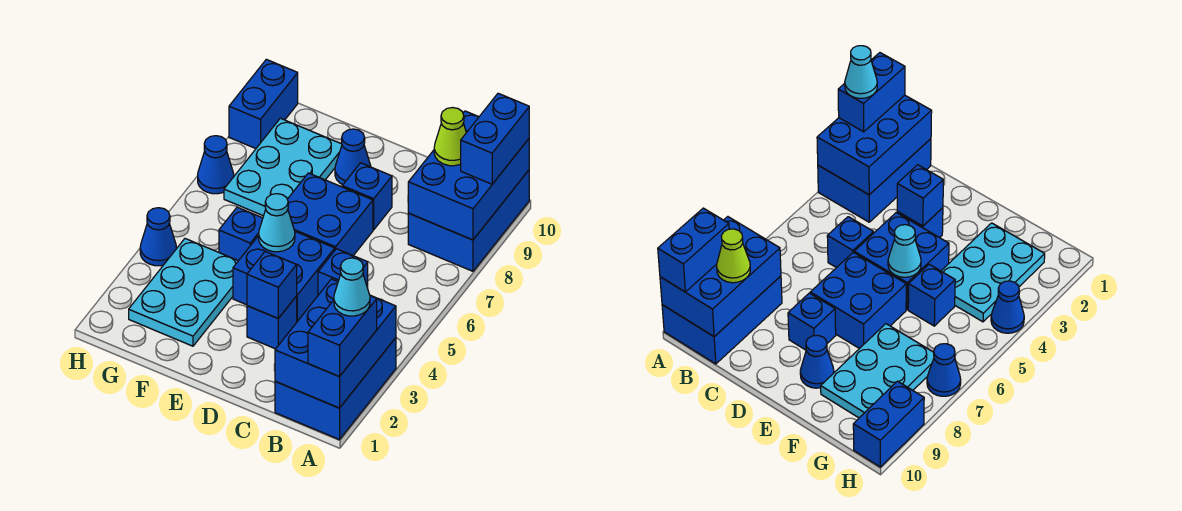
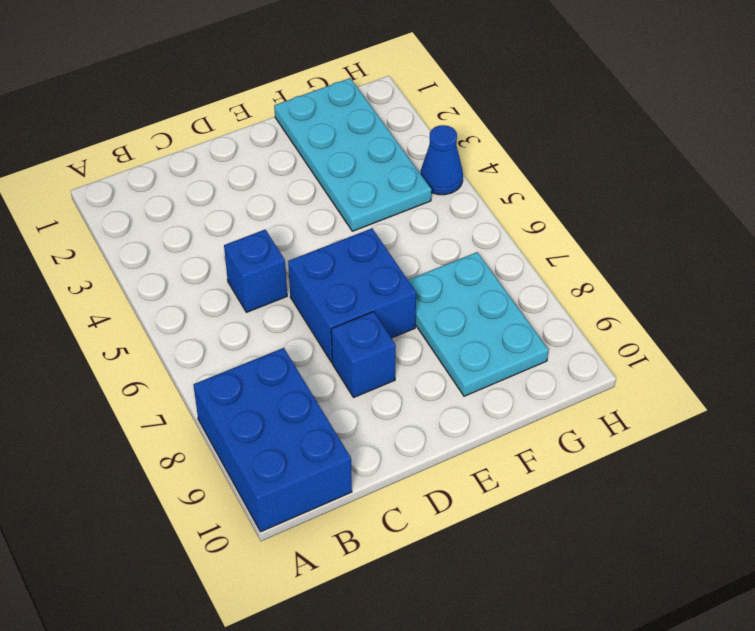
cyan plate F1:G4 level 1 -> cyan plate F2:G4 level 1
none -> blue brick A1:B3 level 1
none -> blue brick D3 level 1
none -> blue brick D4:E5 level 1

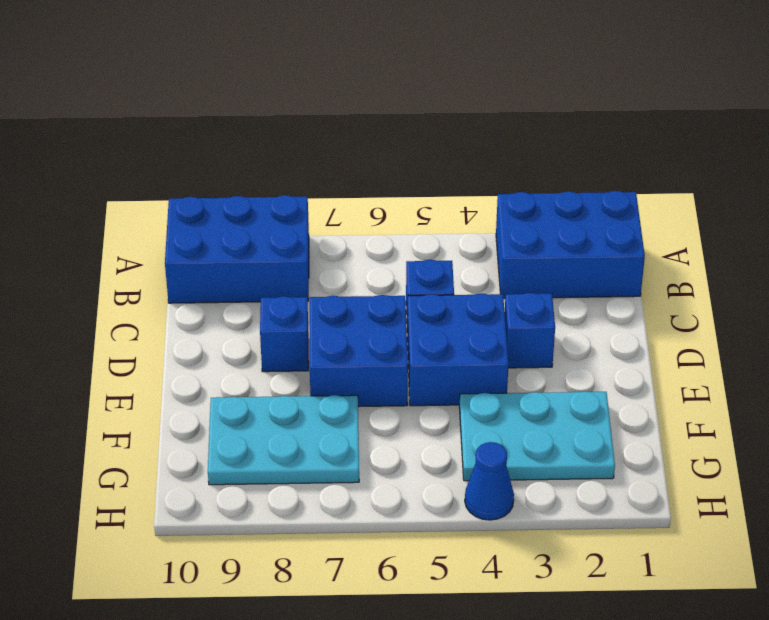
none -> blue cone E9 level 1
none -> blue brick F5 level 1
none -> blue cone H7 level 1

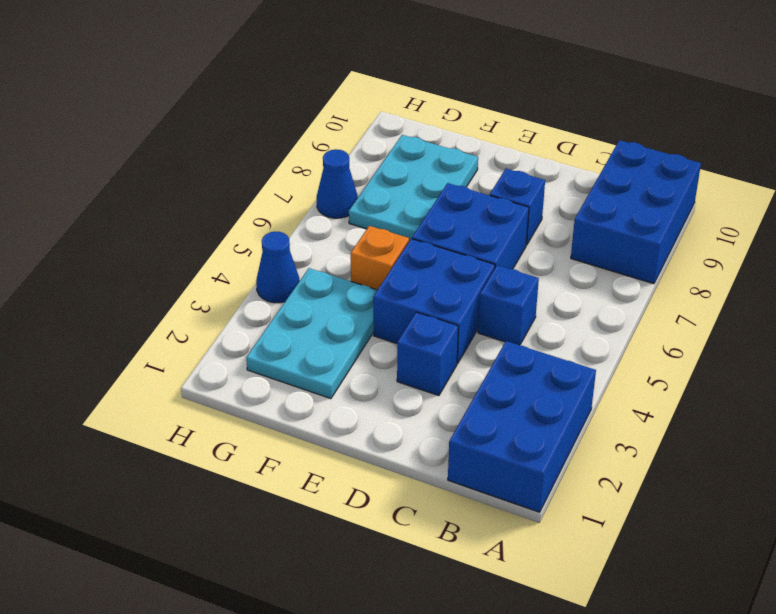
orange brick F5 level 1 -> blue brick F5 level 1
none -> blue cone E9 level 1
none -> blue brick H9:H10 level 1
none -> blue brick A1:B3 level 2

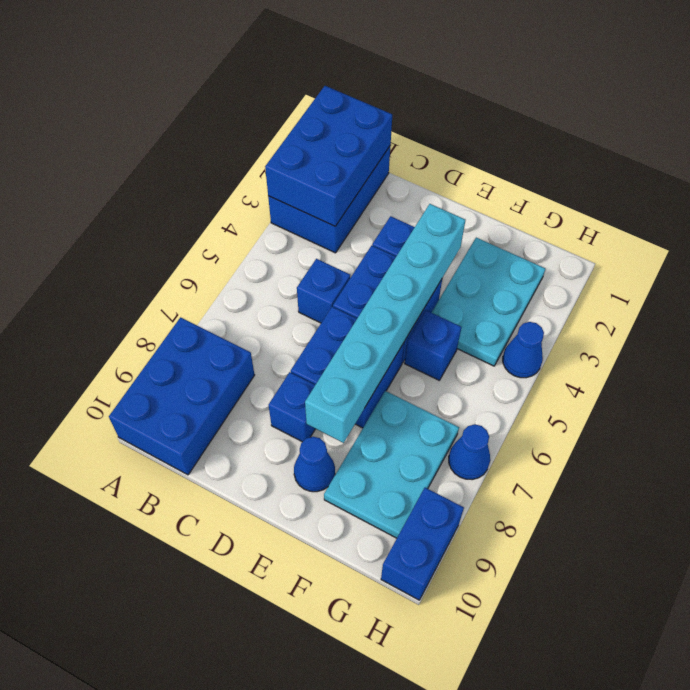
cyan brick E3:E8 level 2 -> cyan cone E5 level 2
none -> blue brick A8:B10 level 2
none -> blue brick D3 level 2
none -> blue brick A1:A2 level 3

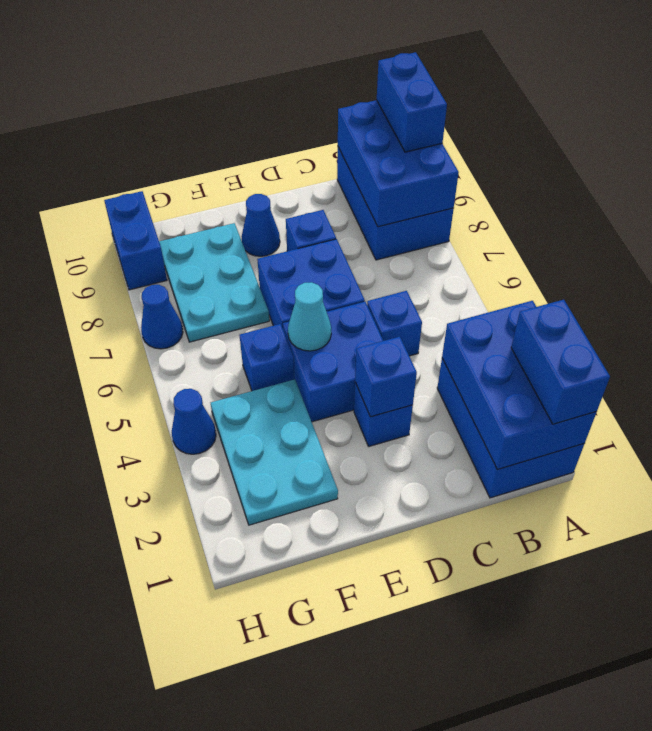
none -> lime cone B9 level 3
none -> cyan cone A2 level 4

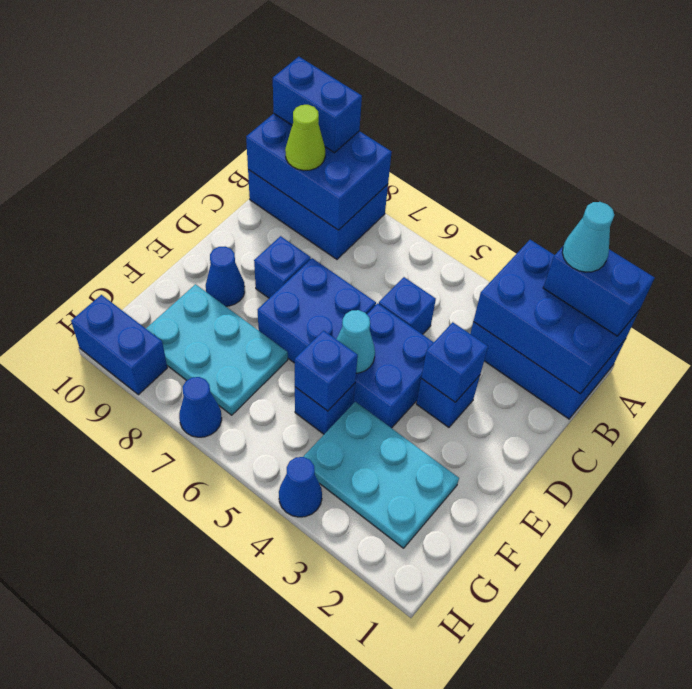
blue brick F5 level 2 -> none

